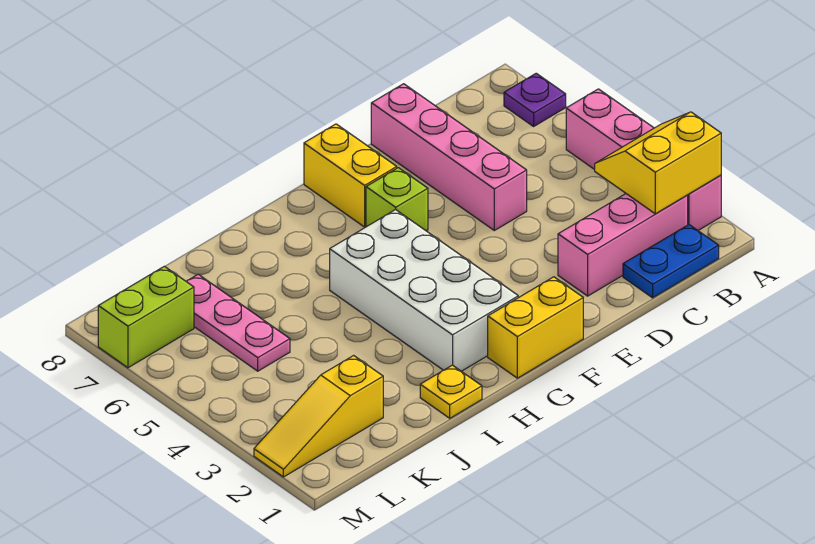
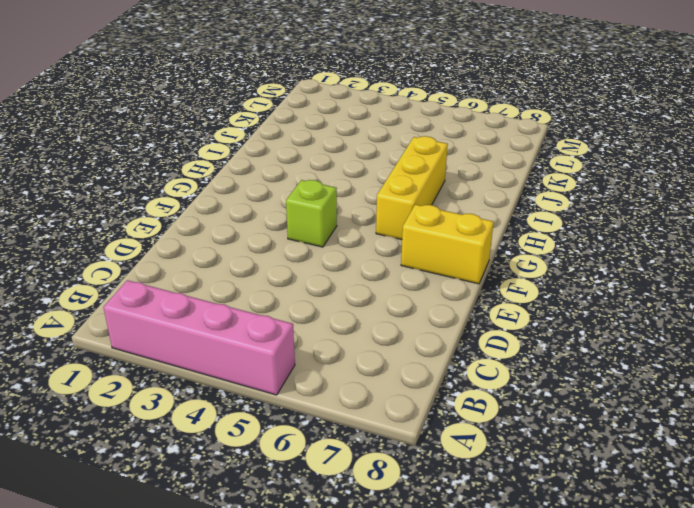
lime brick F4 level 1 -> lime brick F6 level 1
yellow brick G6:I6 level 1 -> none
none -> purple plate A7 level 1
none -> blue plate B1:C1 level 1
none -> pink brick B2:D2 level 1

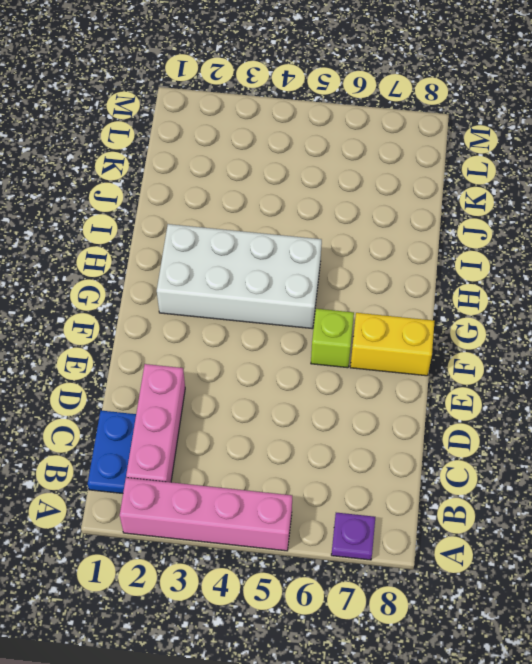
none -> pink brick D5:D8 level 1
none -> yellow brick F1:G1 level 1
none -> yellow plate I1 level 1

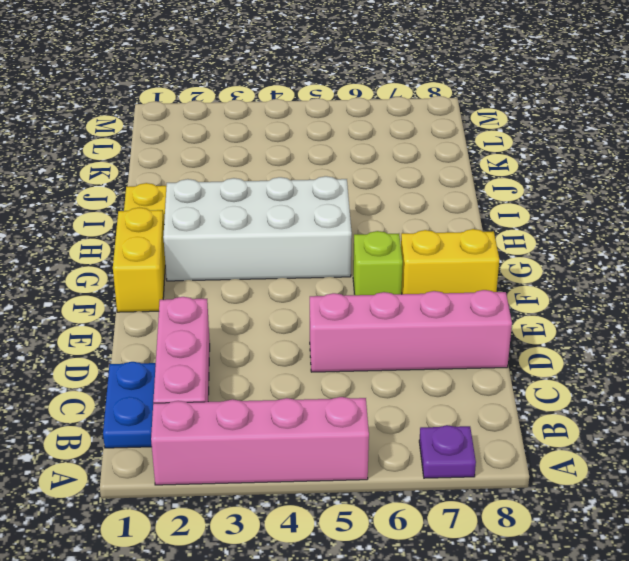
none -> yellow slope K2:M2 level 1 top K
none -> pink plate K5:K7 level 1
none -> lime brick L7:M7 level 1

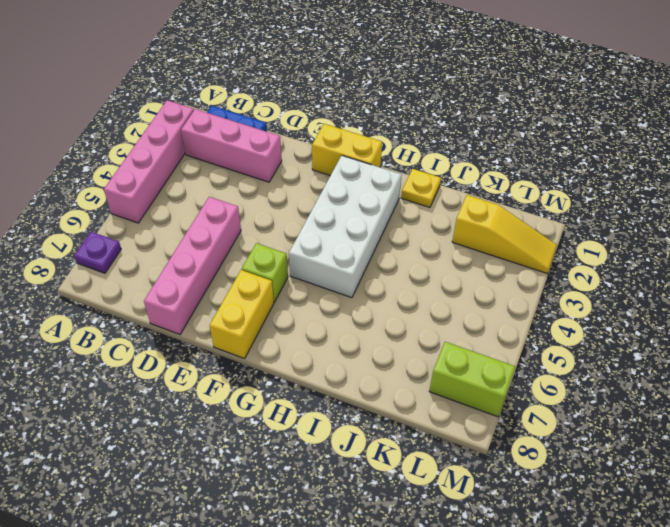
none -> pink plate K5:K7 level 1
none -> yellow slope A2:B3 level 2 top 2

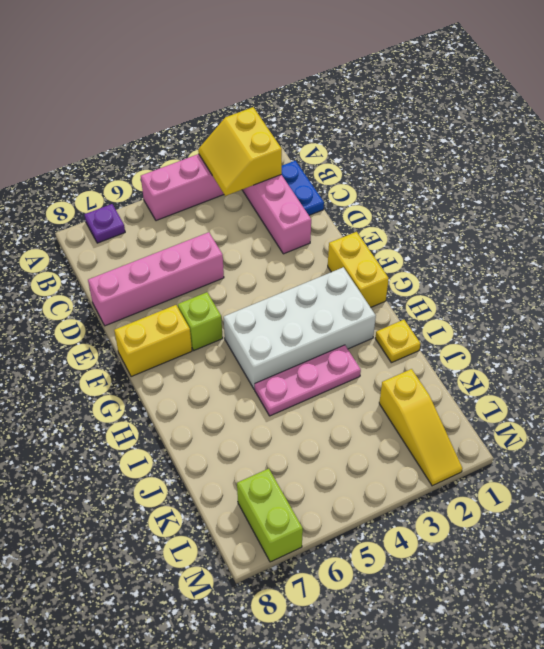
pink plate I3:I5 level 1 -> pink plate K5:K7 level 1

